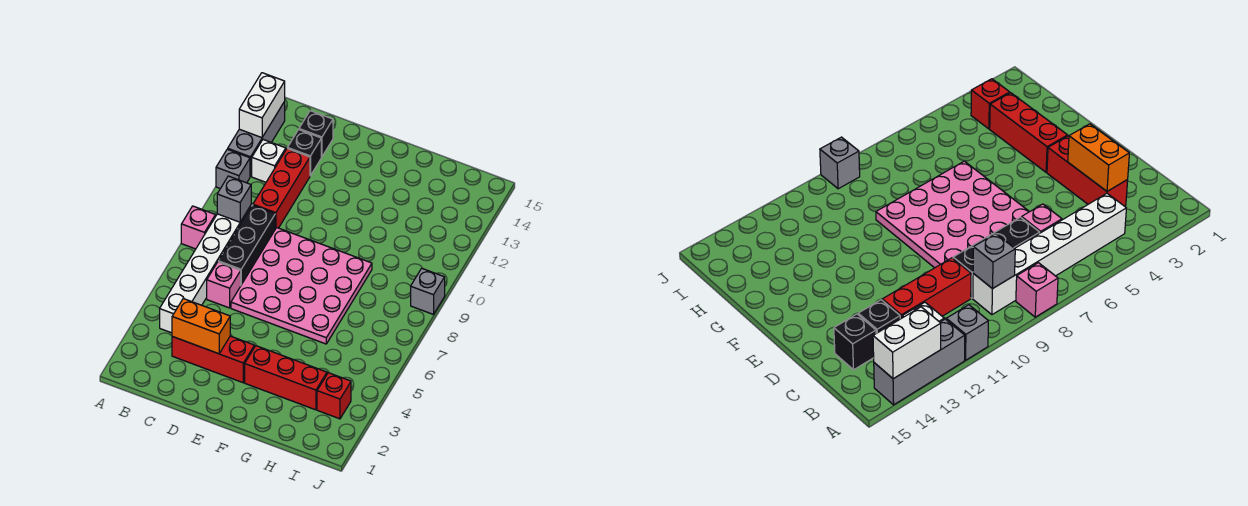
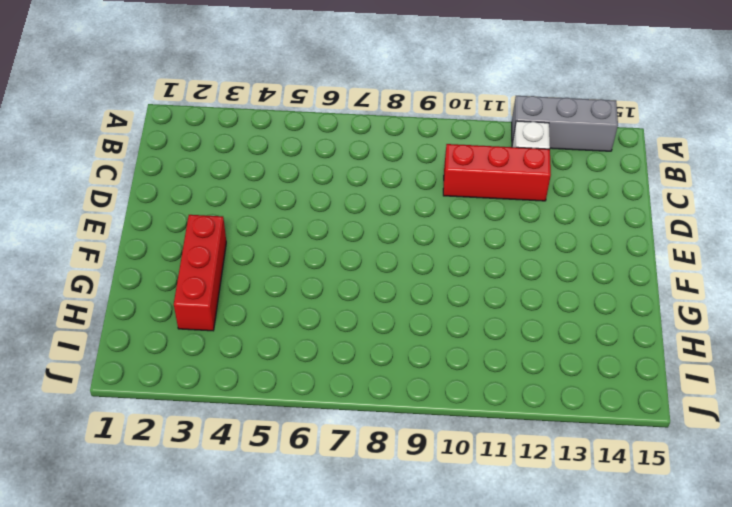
none -> pink brick A8 level 1
none -> grey brick A11 level 1
none -> white brick B4:B9 level 1

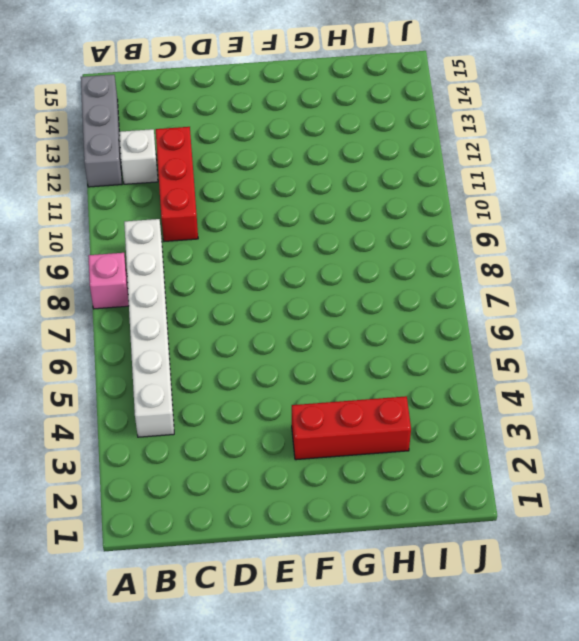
none -> grey brick A11 level 1
none -> red brick C3:E3 level 1
none -> pink brick C6 level 1

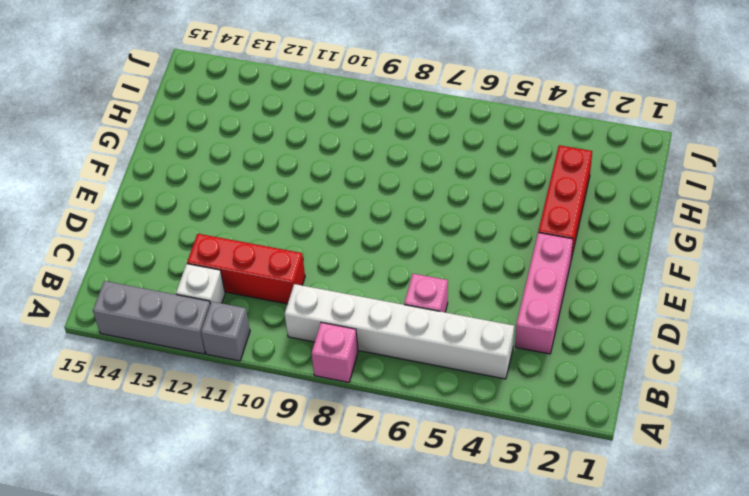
pink brick C3:E3 level 1 -> red brick C3:E3 level 1
none -> black brick C7:C9 level 1
none -> black brick C13 level 1
none -> black brick C14 level 1

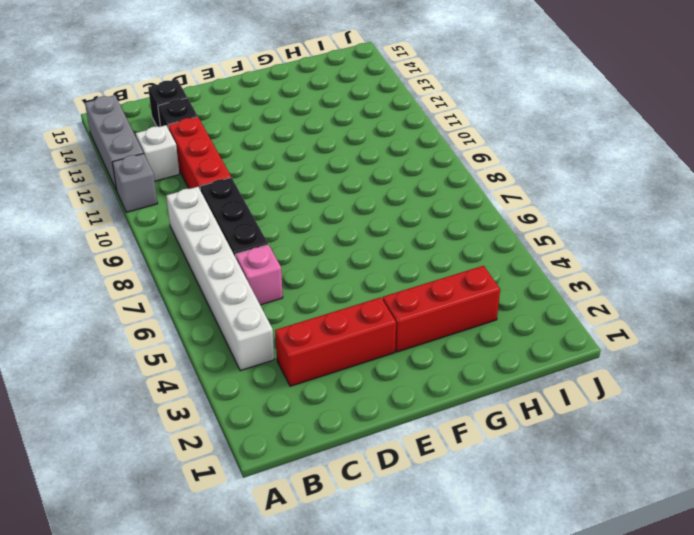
none -> pink brick A8 level 1
none -> pink plate D6:G9 level 1
none -> red brick I3 level 1

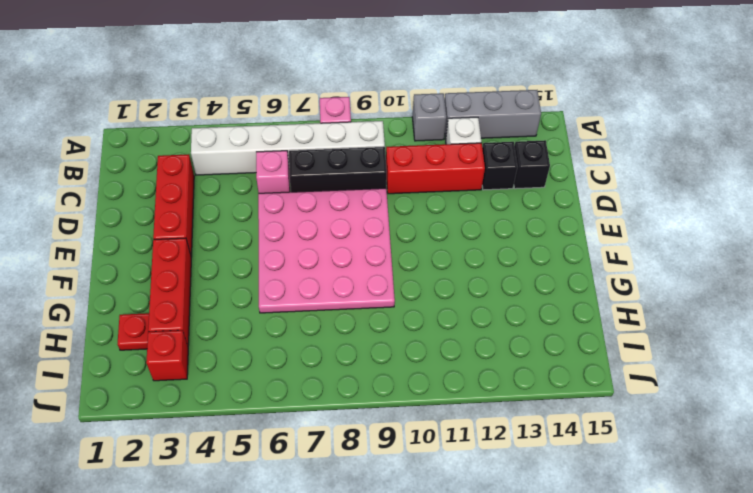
red plate H2 level 1 -> none
none -> grey brick J9 level 1
none -> white brick A13:A14 level 2
none -> grey brick B9 level 2

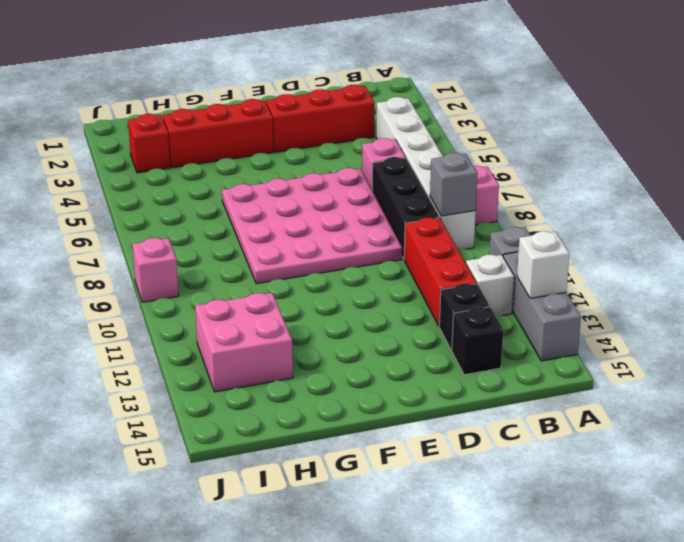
white brick A13 level 2 -> white brick A13:A14 level 2
pink brick H12:I13 level 1 -> none
pink brick J9 level 1 -> grey brick J9 level 1
none -> orange brick C3:D3 level 2

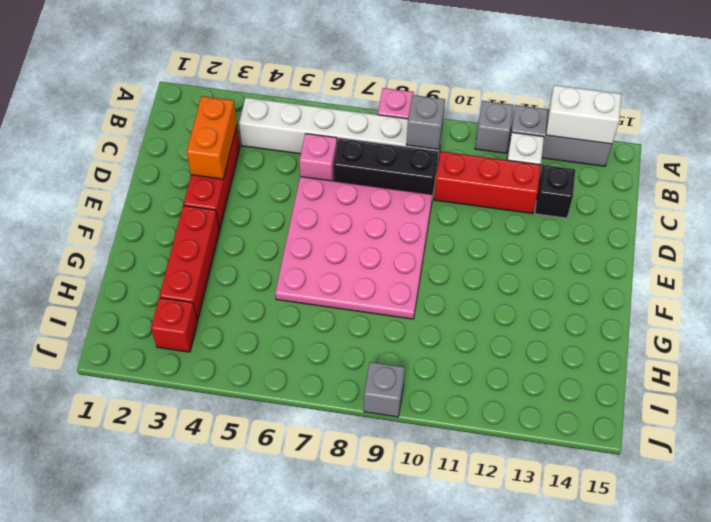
none -> black brick C14 level 1

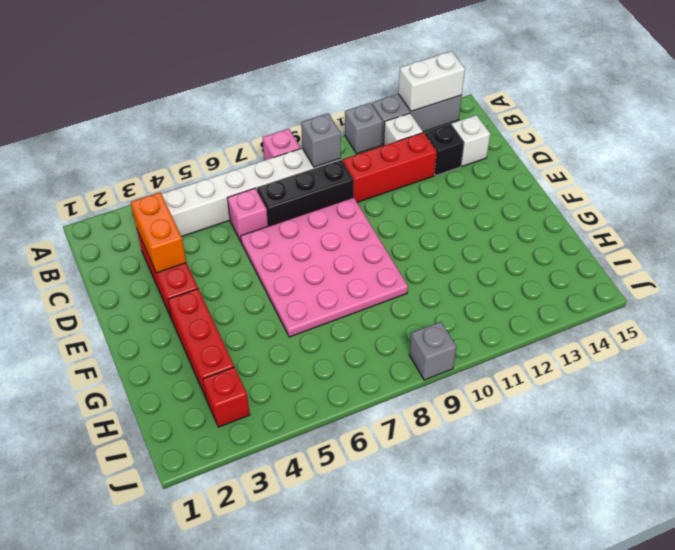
white brick C14 level 1 -> black brick C14 level 1

